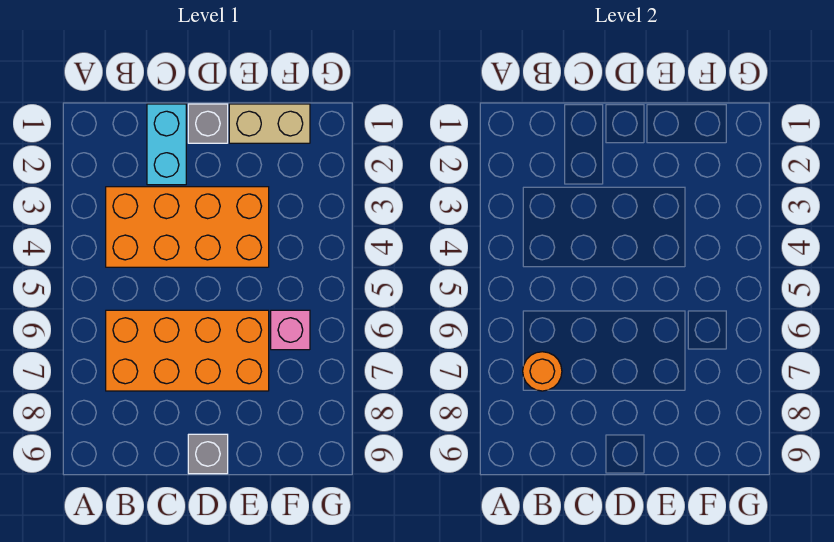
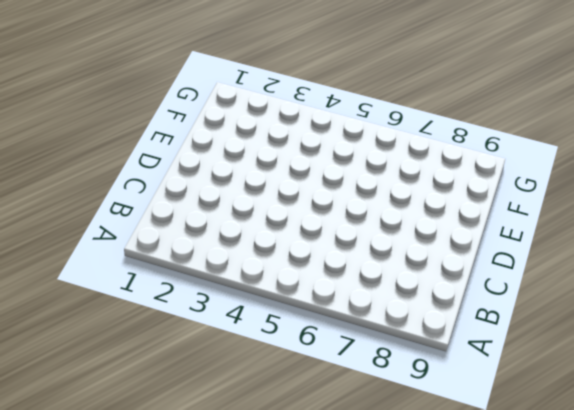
none -> orange brick B3:E4 level 1
none -> orange brick B6:E7 level 1

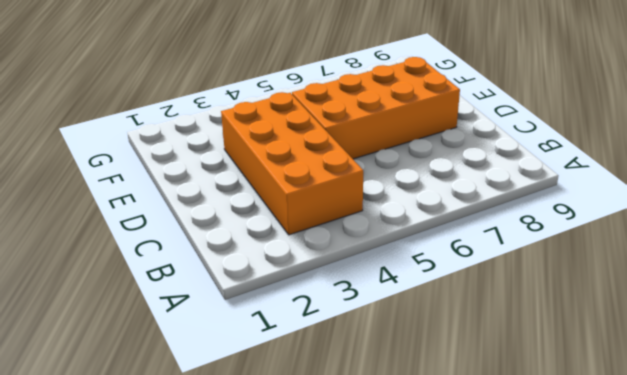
orange brick D5:E8 level 1 -> orange brick B6:E7 level 1
none -> cyan brick C1:C2 level 1
none -> grey brick D1 level 1

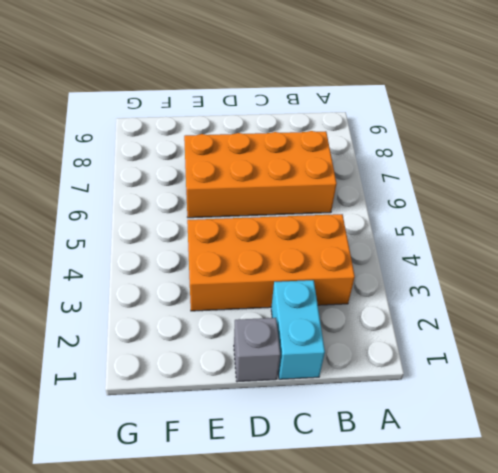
none -> grey brick D9 level 1
none -> tan brick E1:F1 level 1

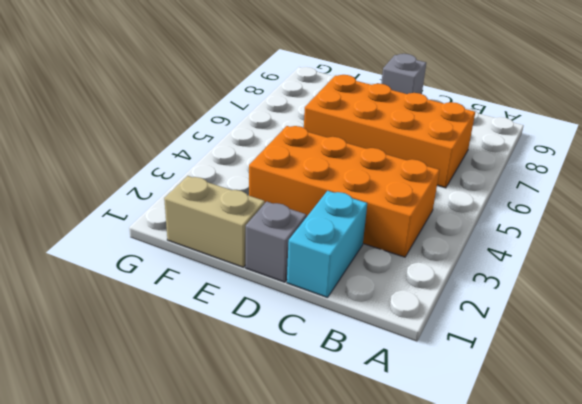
none -> pink brick F6 level 1
none -> orange round brick B7 level 2

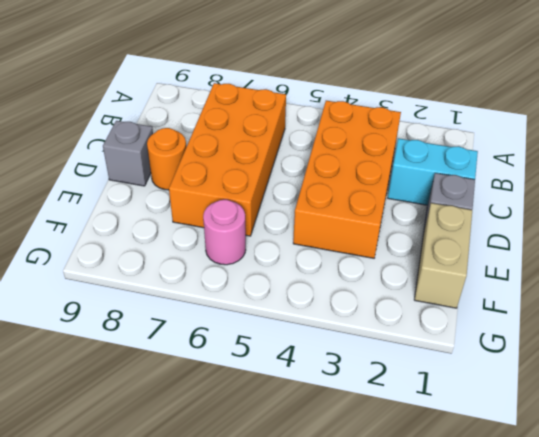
orange round brick D8 level 1 -> orange round brick B7 level 2
pink round brick F6 level 1 -> pink brick F6 level 1

